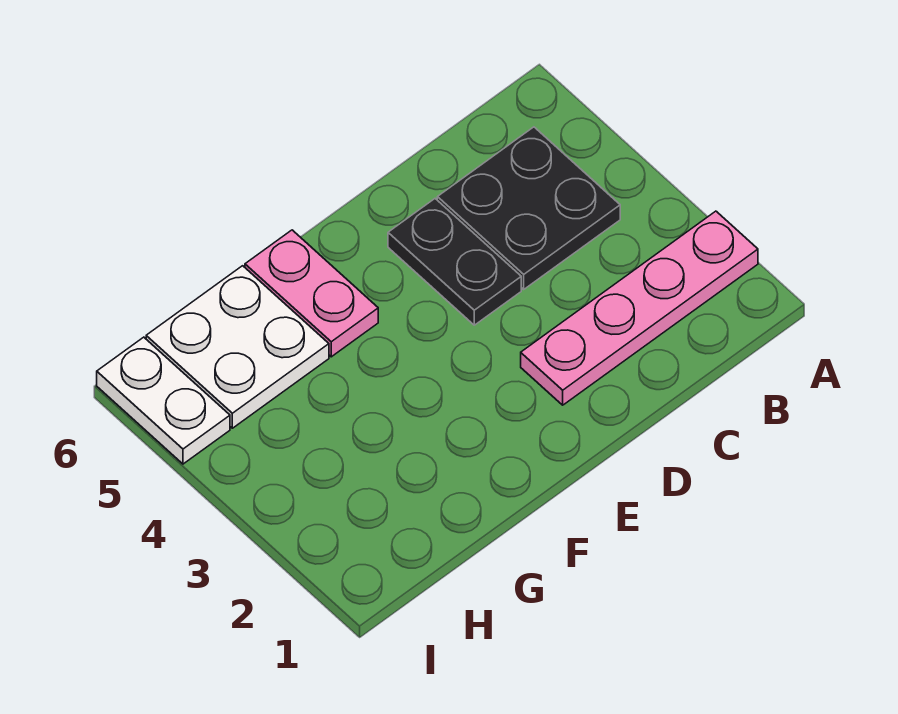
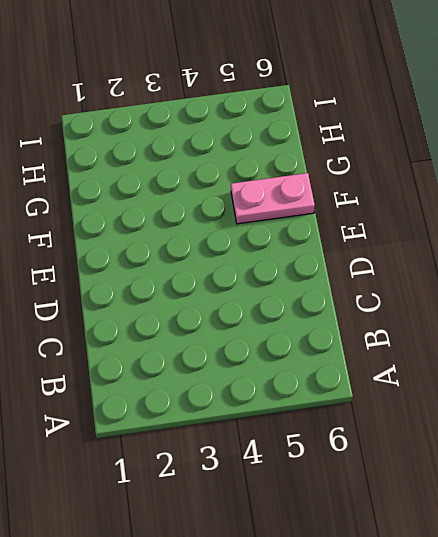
none -> pink plate A2:D2 level 1
none -> black plate B4:C5 level 1

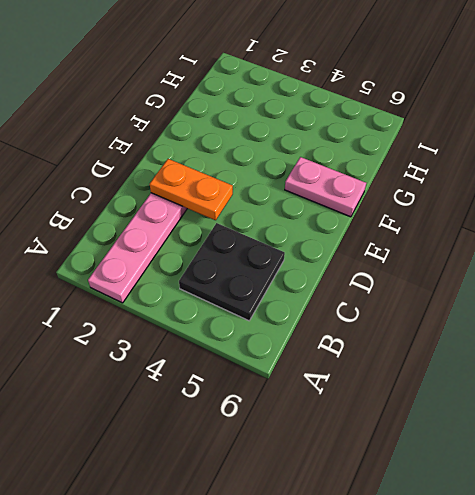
orange plate D2:D3 level 2 -> none
none -> black plate D4:D5 level 1
none -> white plate G5:H6 level 1

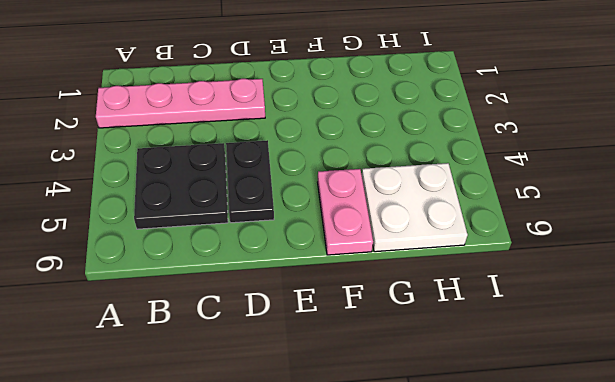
none -> white plate I5:I6 level 1

